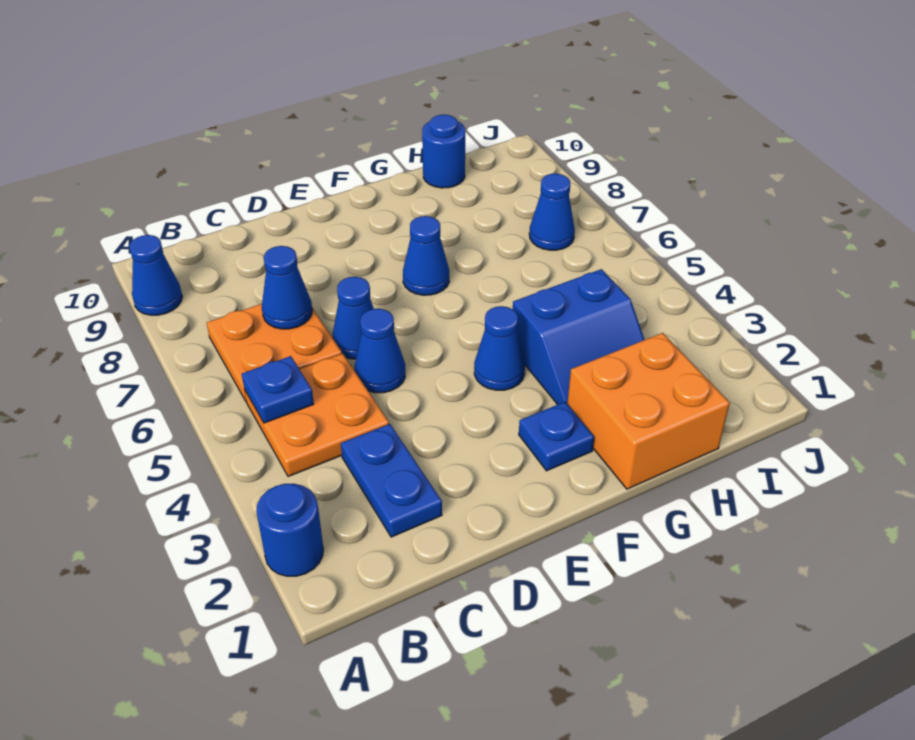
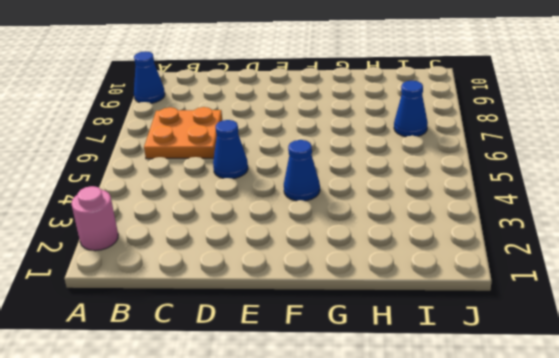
pink round brick A2 level 1 -> blue round brick A2 level 1
none -> orange plate B4:C5 level 1
none -> blue plate C2:C3 level 1
none -> blue cone D6 level 1

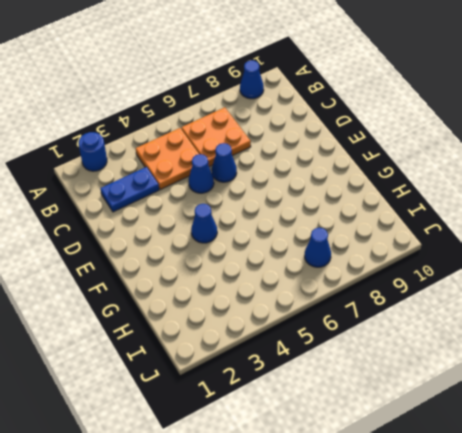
none -> blue plate F2 level 1
none -> blue cone F7 level 1
none -> orange brick G1:H2 level 1

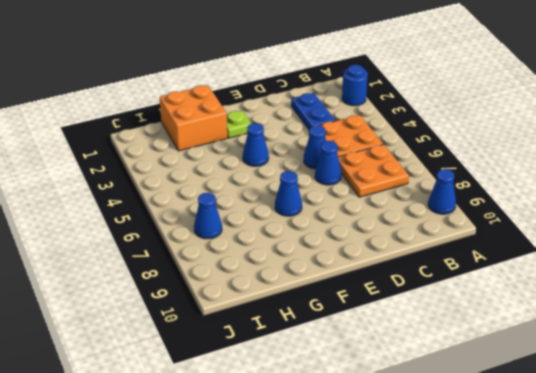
lime plate F2 level 1 -> blue plate F2 level 1
none -> blue slope G3:H4 level 1 top 4
none -> blue round brick H10 level 1
none -> blue plate B5 level 2

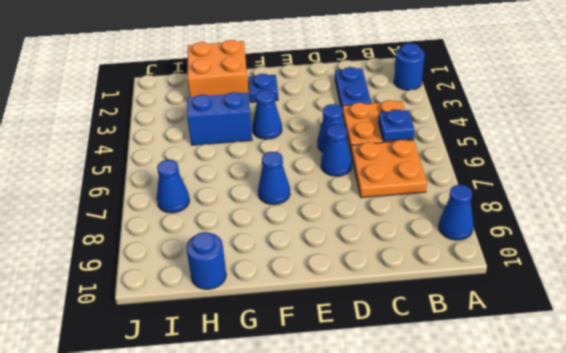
none -> blue cone C7 level 2

